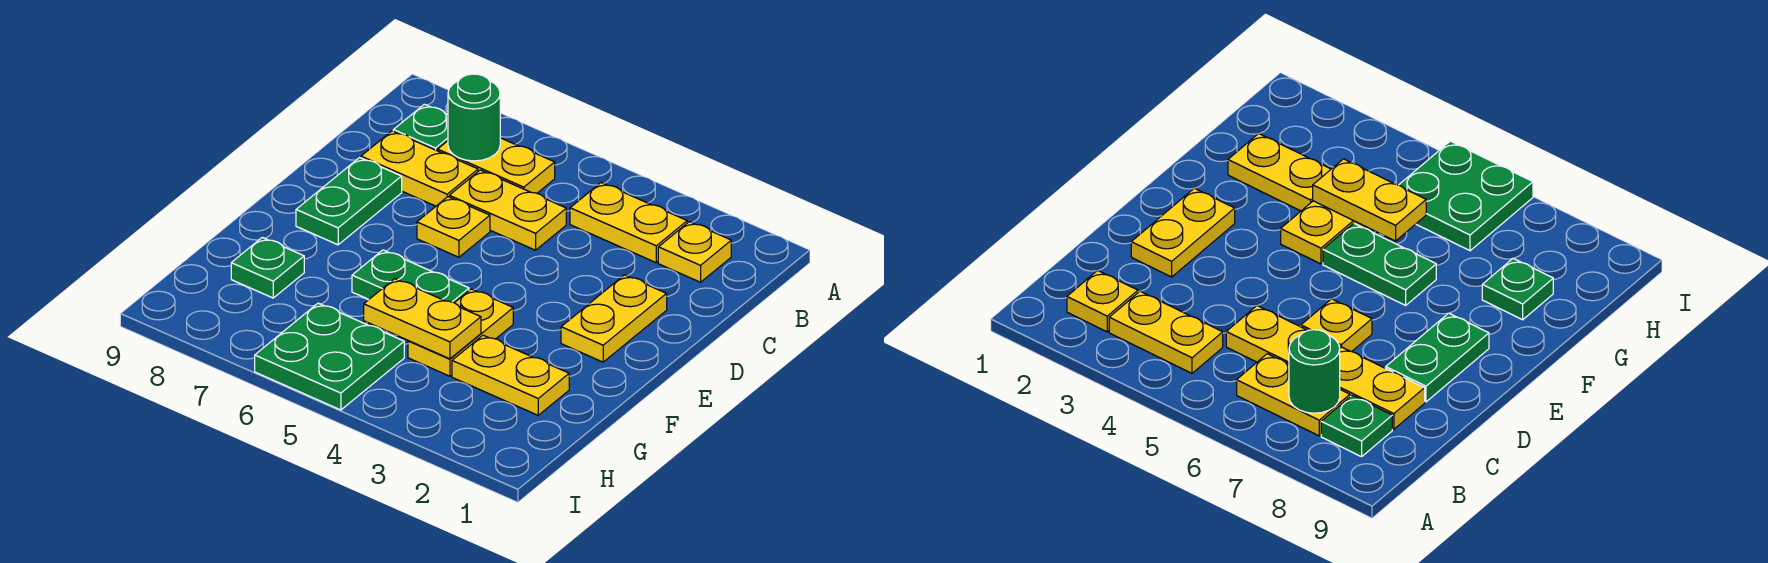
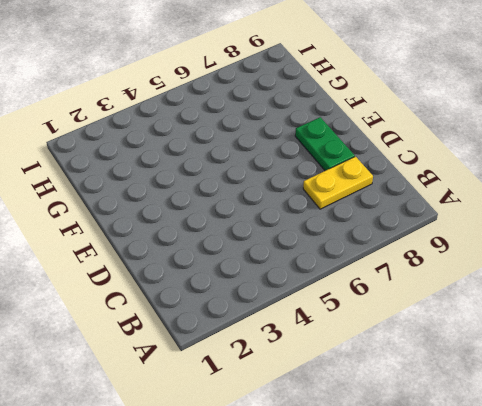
none -> yellow plate B2 level 1
none -> yellow plate B3:B4 level 1
none -> yellow plate B6:B7 level 1

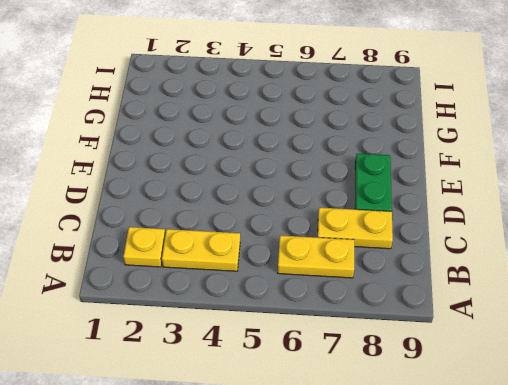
none -> green plate B8 level 1
none -> yellow plate C5:C6 level 1
none -> yellow plate D2:E2 level 1

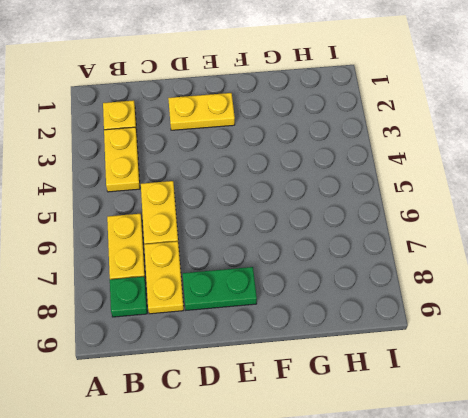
none -> yellow plate D6 level 1
none -> yellow plate F4:G4 level 1
none -> green plate F5:F6 level 1

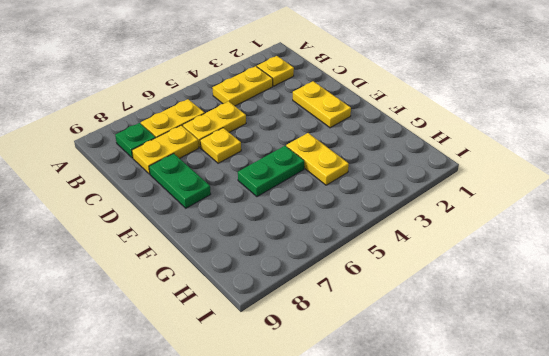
none -> yellow plate G2:G3 level 1
none -> green plate G8 level 1
none -> green plate H5:I6 level 1

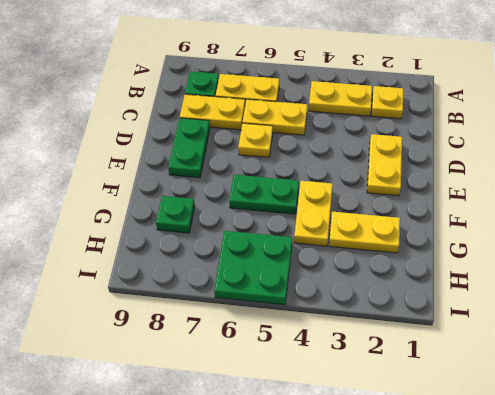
none -> green round brick B7 level 2
none -> yellow plate G4:G5 level 2

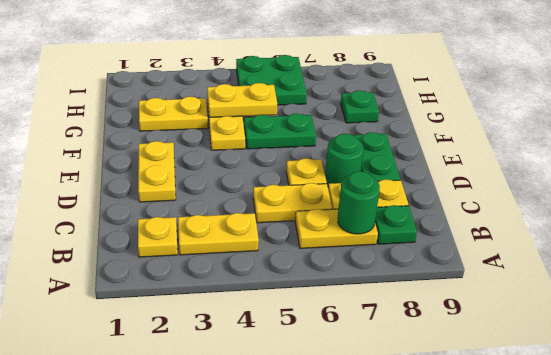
green round brick D7 level 1 -> none

